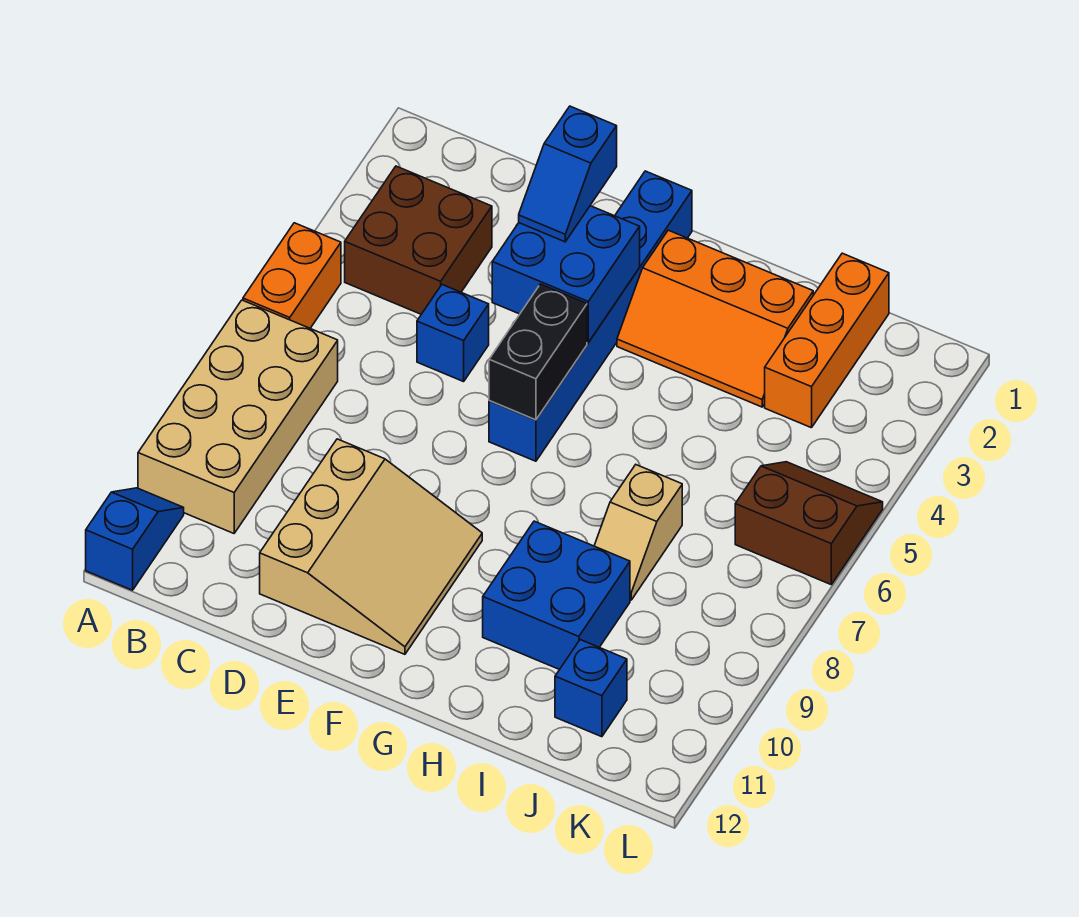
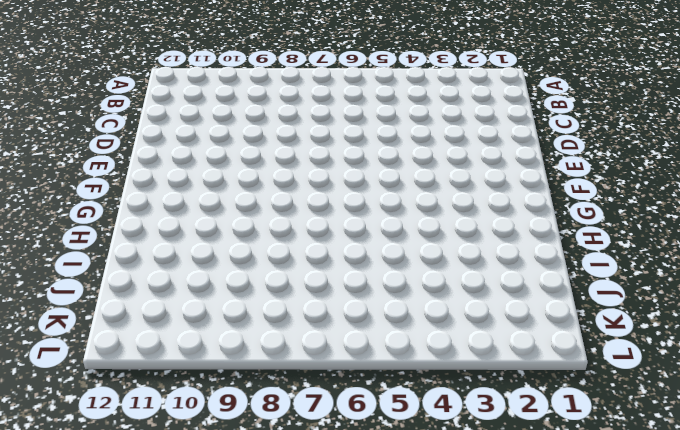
none -> orange brick A5:A6 level 1
none -> tan brick A7:B10 level 1
none -> blue slope A11:A12 level 1 top 12

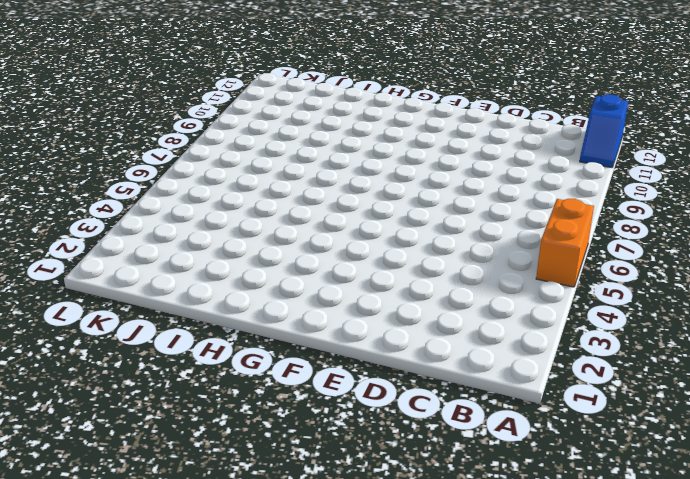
none -> tan brick A7:B10 level 1
none -> brown brick B3:C4 level 1
none -> blue brick D5 level 1

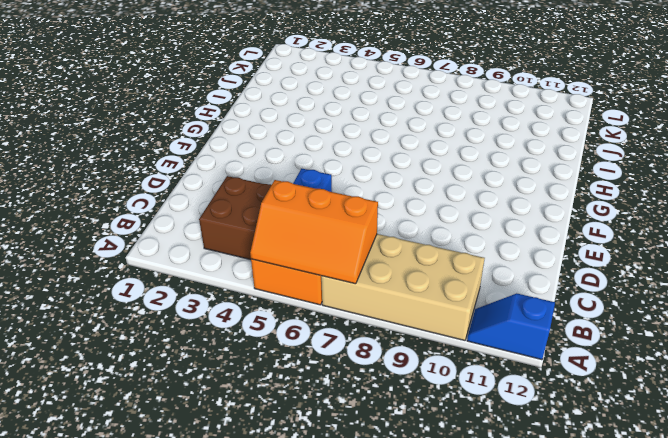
orange slope A5:B7 level 2 top B -> orange slope G2:I3 level 1 top 2
none -> tan slope D9:F11 level 1 top D
none -> blue brick F1:F6 level 1
none -> blue brick H9:I10 level 1

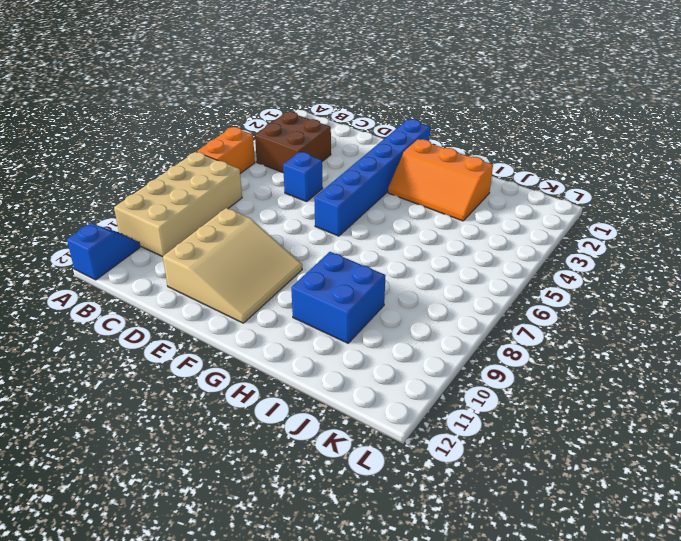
none -> tan slope I7:I8 level 1 top 7
none -> orange brick J1:J3 level 1
none -> blue brick J11 level 1

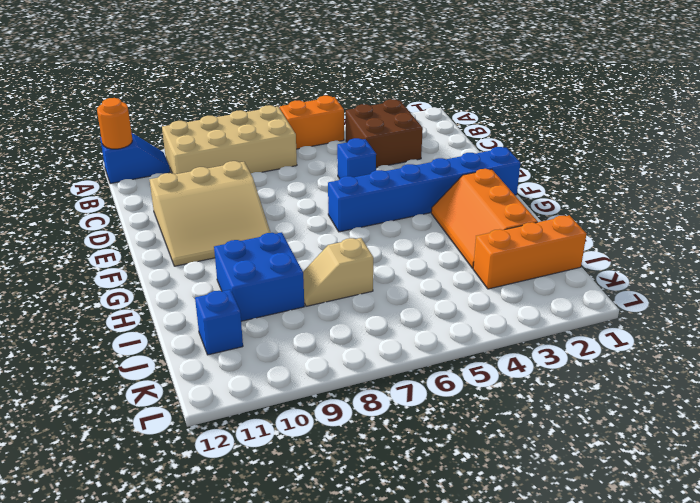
orange round brick A12 level 2 -> none
none -> brown slope K5:L6 level 1 top 6
none -> blue brick E3:F4 level 2
none -> black brick F5:F6 level 2

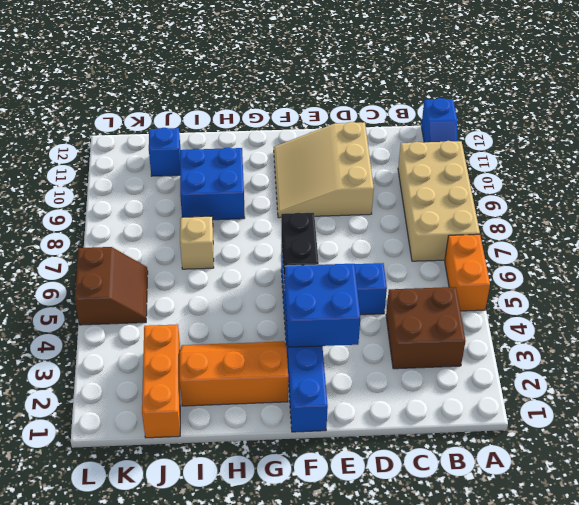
brown slope K5:L6 level 1 top L -> brown slope K5:L6 level 1 top 6
none -> blue slope E2:E3 level 3 top 2

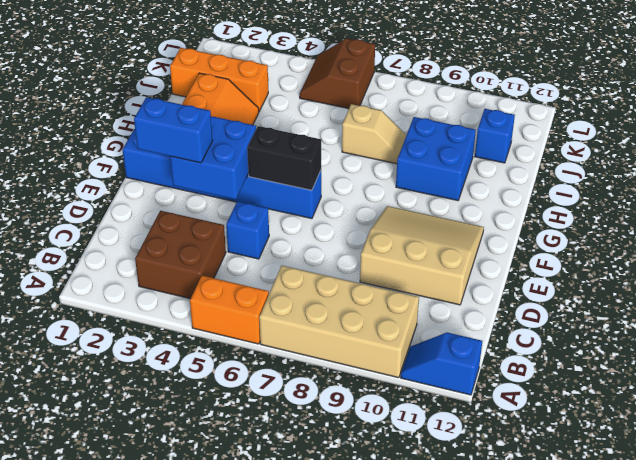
blue brick E2:E3 level 3 -> blue slope E2:E3 level 3 top 2

